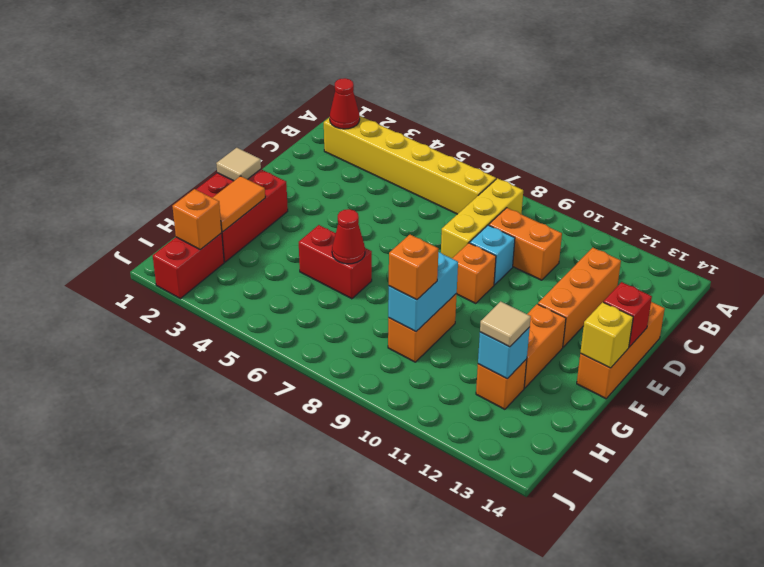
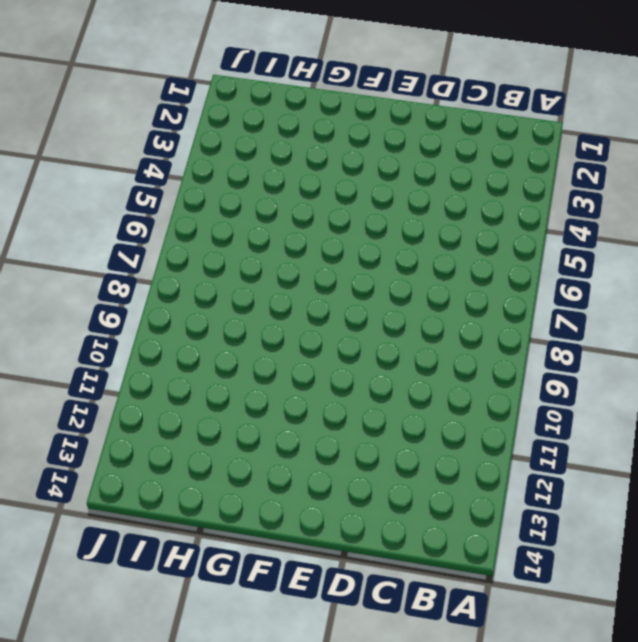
none -> yellow brick B2:B7 level 1
none -> yellow brick B8:D8 level 1
none -> orange brick C9:C10 level 1

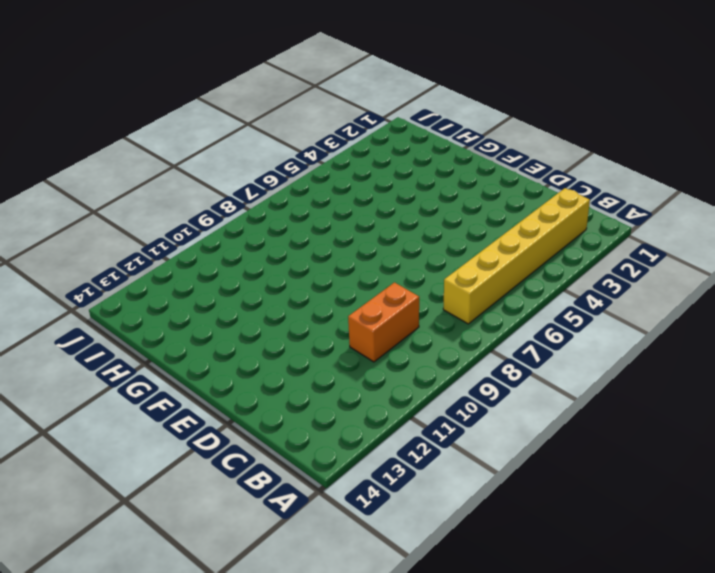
none -> yellow brick B8:D8 level 1
none -> orange brick C12:E12 level 1
none -> cyan brick D9 level 1

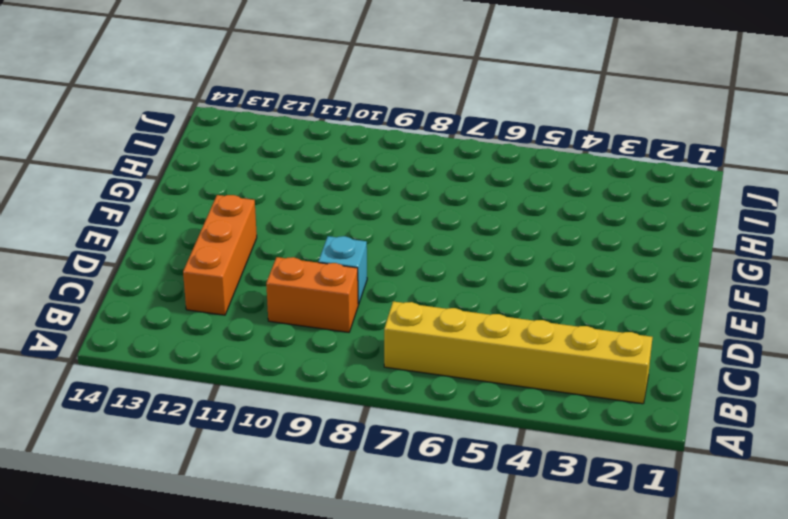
none -> yellow brick B8:D8 level 1
none -> orange brick D14:F14 level 1
none -> orange brick E9 level 1

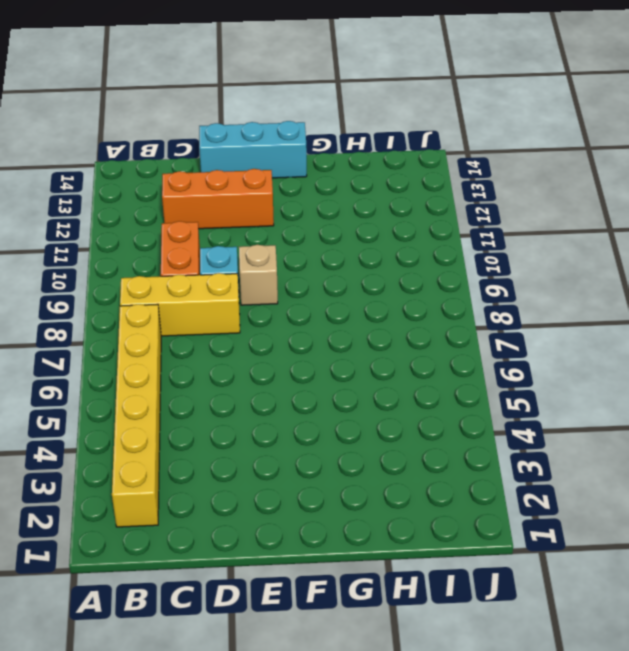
cyan brick D14:F14 level 1 -> orange brick D14:F14 level 1
tan brick E9 level 1 -> orange brick E9 level 1
none -> red brick F1:H2 level 1
none -> orange brick F12:G12 level 1
none -> red brick G5:G6 level 1

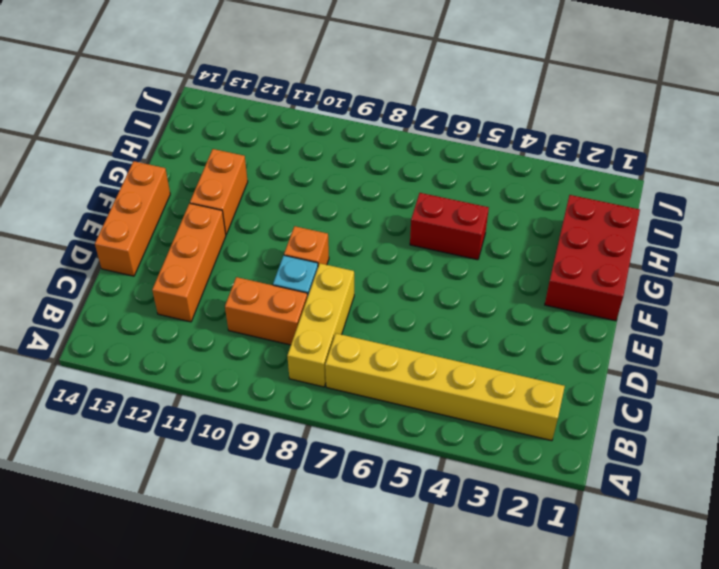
none -> orange brick G9:H9 level 1
none -> orange brick H12 level 1
none -> red brick I2:J2 level 1

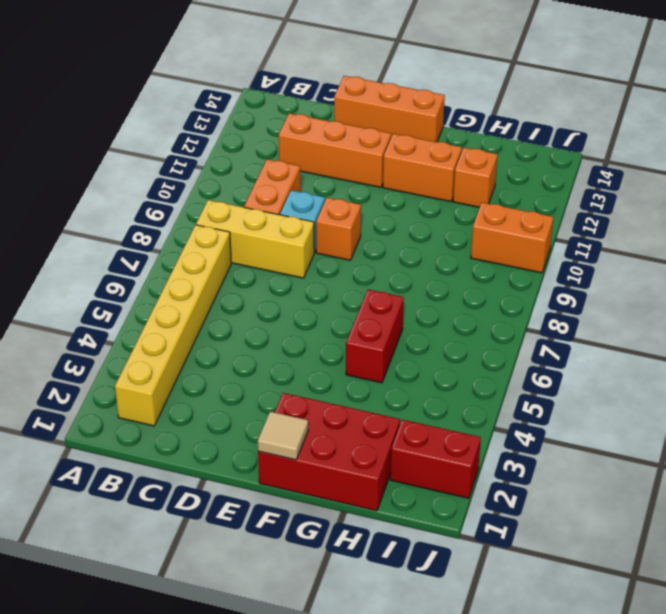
orange brick I10:J10 level 1 -> orange brick G9:H9 level 1
none -> red cone B2 level 2
none -> red brick E14 level 2
none -> yellow brick F14 level 2

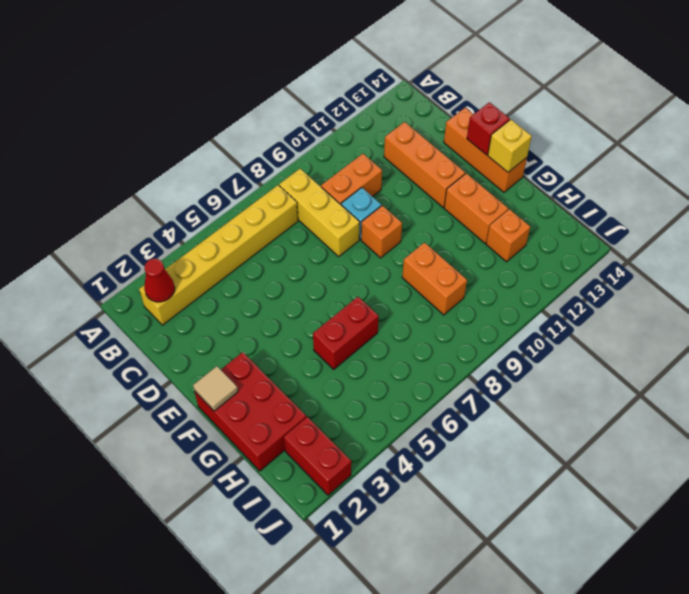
none -> orange tile G2:H2 level 2
none -> red cone G6 level 2
none -> cyan brick G9:H9 level 2

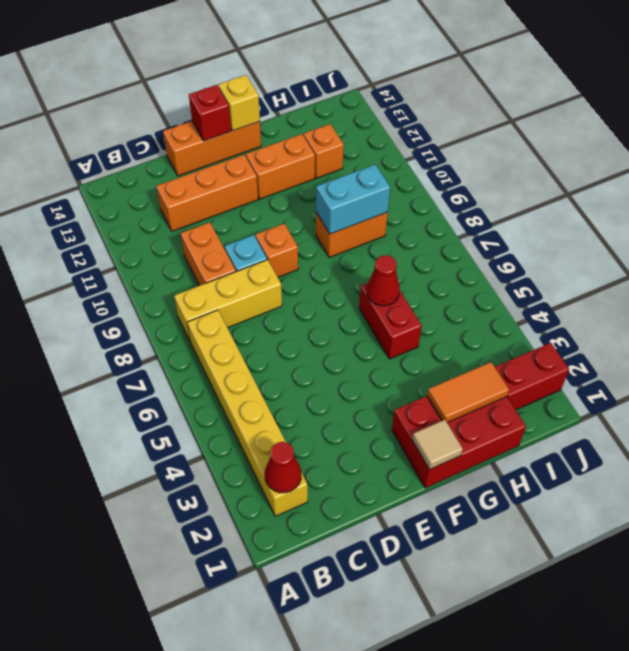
none -> cyan brick H12 level 2
none -> orange brick I2 level 2
none -> orange brick H9 level 3

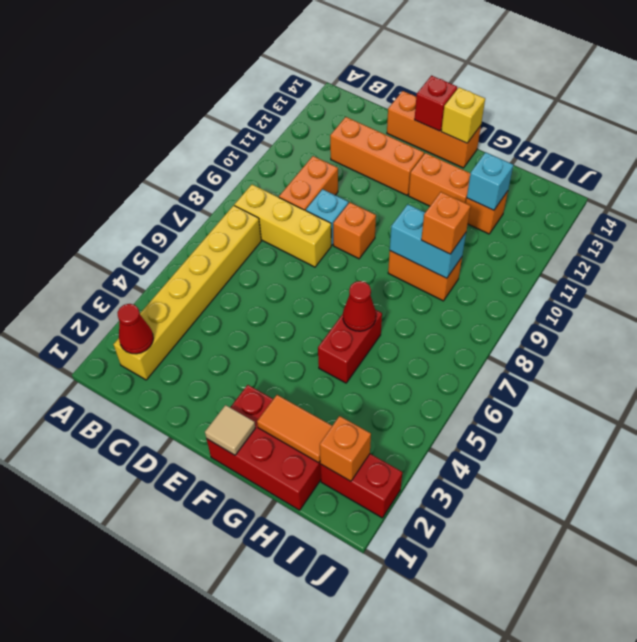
none -> tan tile H12 level 3

